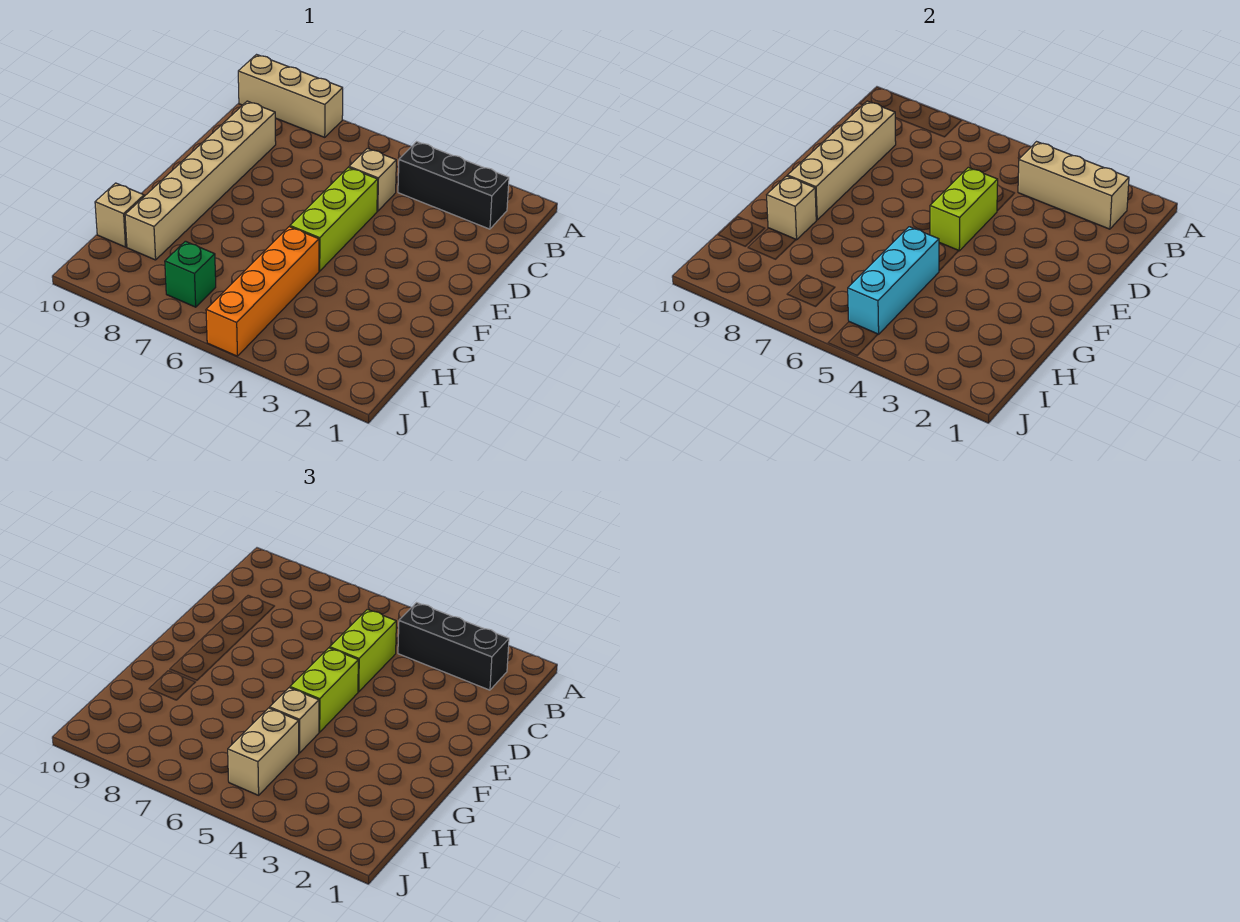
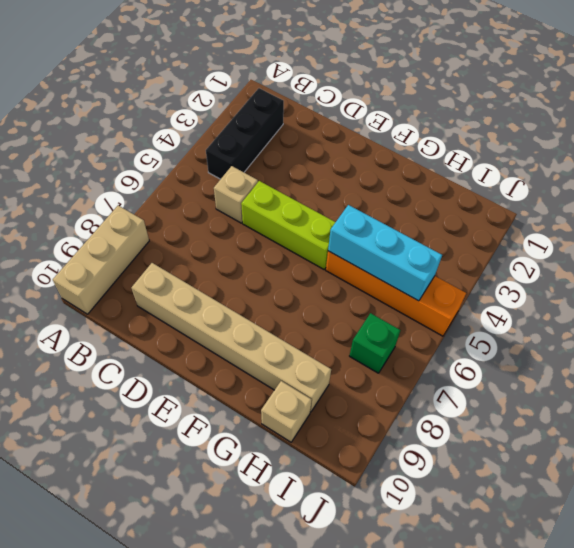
none -> tan brick B2:B4 level 2
none -> tan brick C9:F9 level 2
none -> lime brick D5:E5 level 2

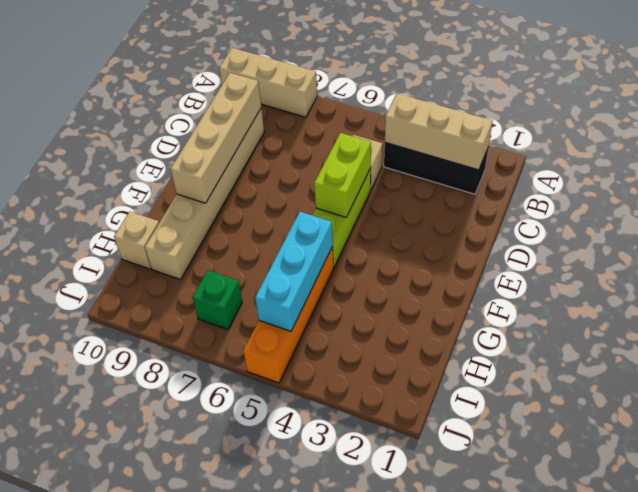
none -> tan brick G9 level 2
none -> black brick B2:B4 level 3
none -> lime brick C5:D5 level 3

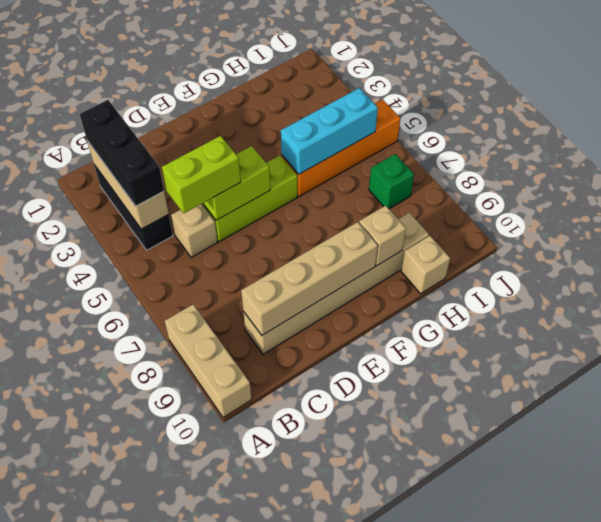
none -> lime brick E5:F5 level 3
none -> tan brick G5 level 3
none -> tan brick H5:I5 level 3

